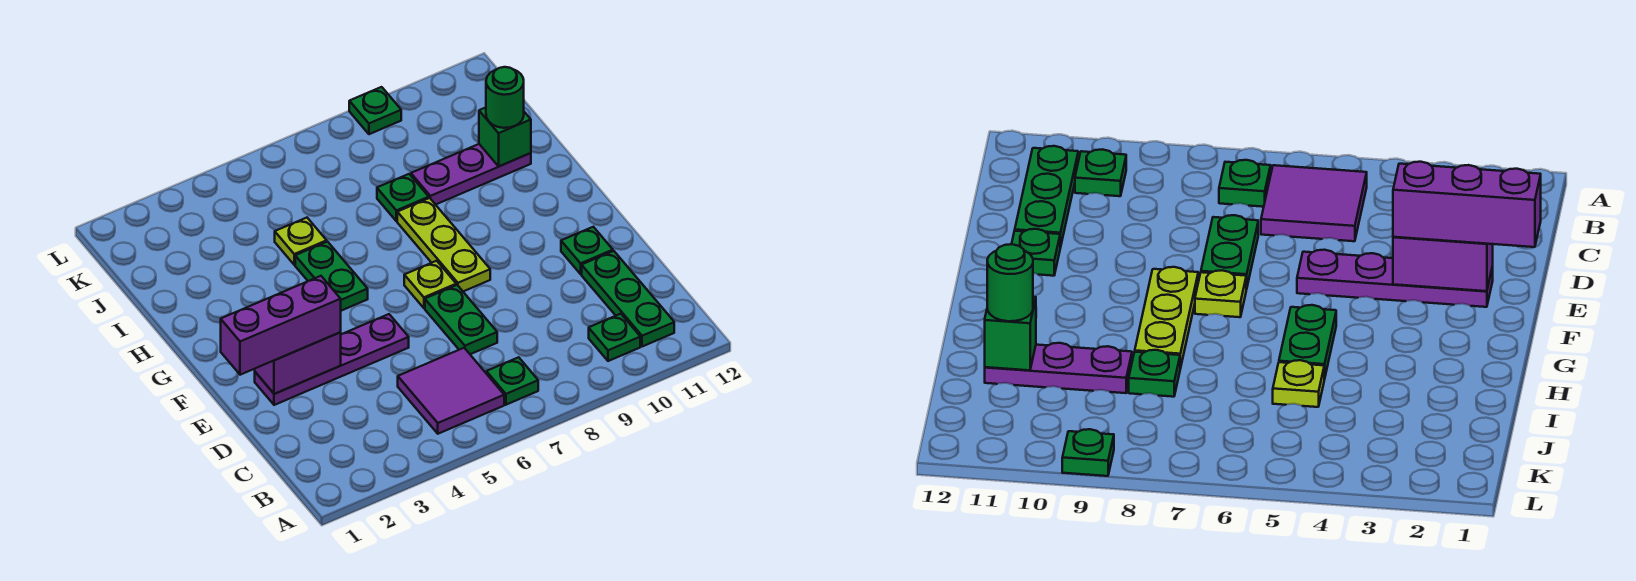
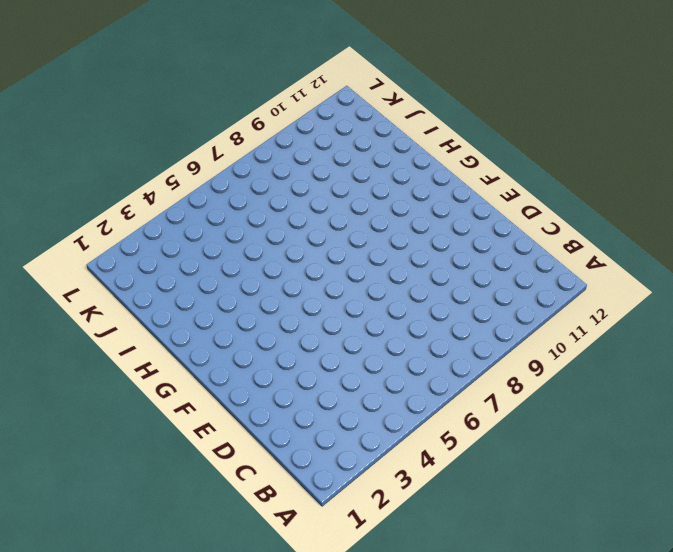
none -> purple tile B5:C6 level 1
none -> green plate B7 level 1
none -> green plate B10 level 1

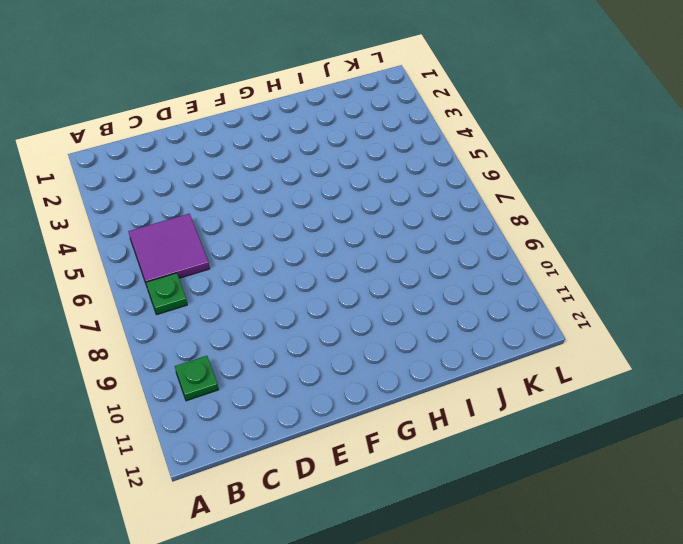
none -> green plate B11:D11 level 1
none -> green plate D7:E7 level 1
none -> purple plate E2:E5 level 1

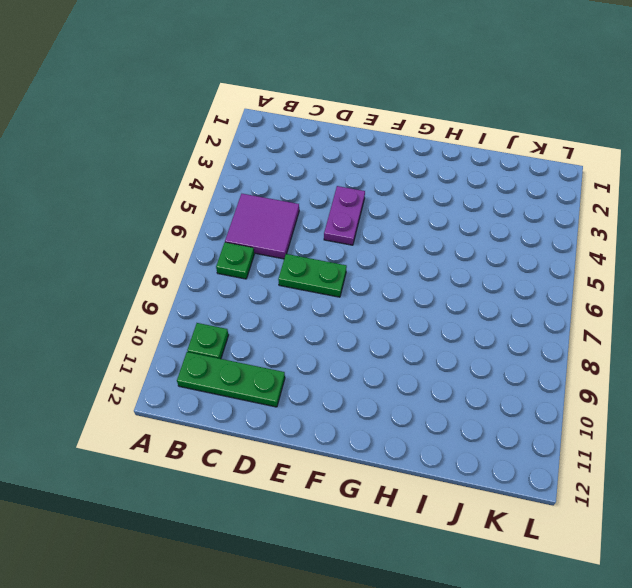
purple plate E4:E5 level 1 -> purple plate E2:E5 level 1
none -> green plate E11 level 1
none -> lime plate F7 level 1
none -> lime plate F8:H8 level 1

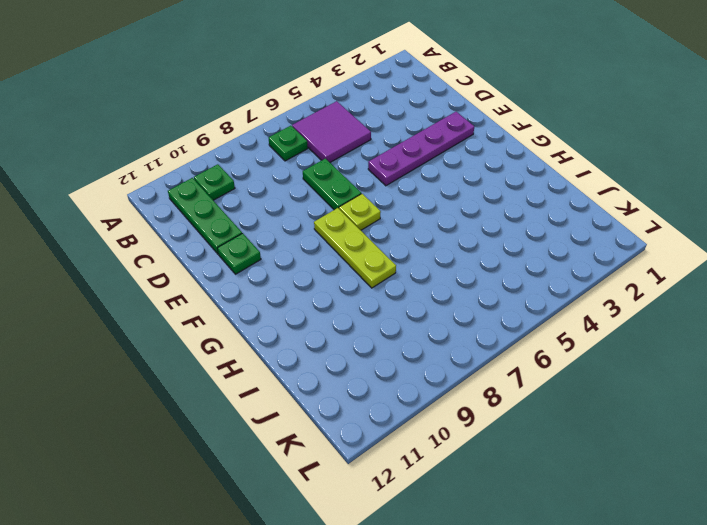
none -> green plate G5:H5 level 1
none -> lime plate I5 level 1
none -> green plate I8 level 1

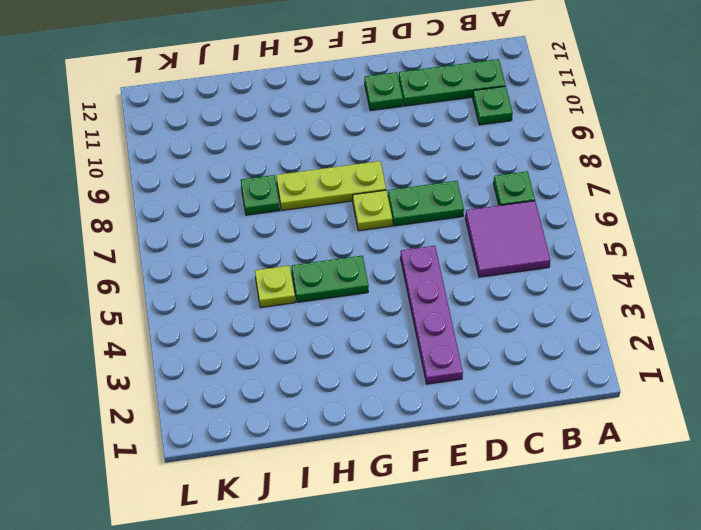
none -> purple plate I9:I11 level 1
none -> green plate L9 level 1
none -> purple brick E2:E3 level 2

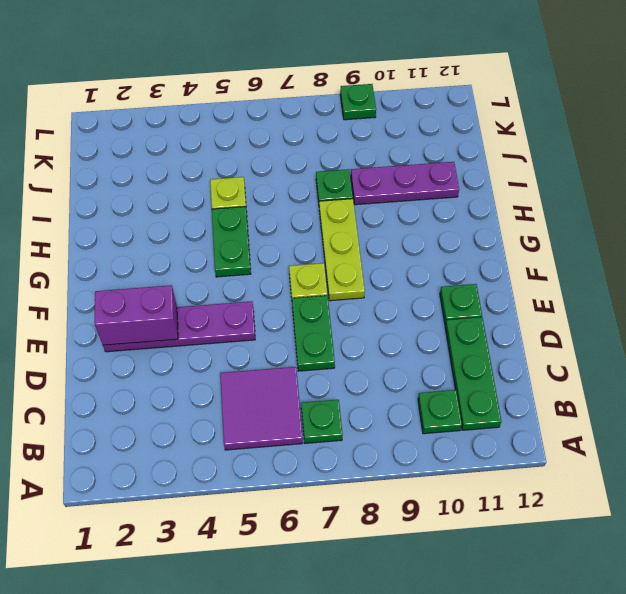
none -> green brick I11 level 2
none -> purple brick E1:E3 level 3
none -> green round brick I11 level 3

